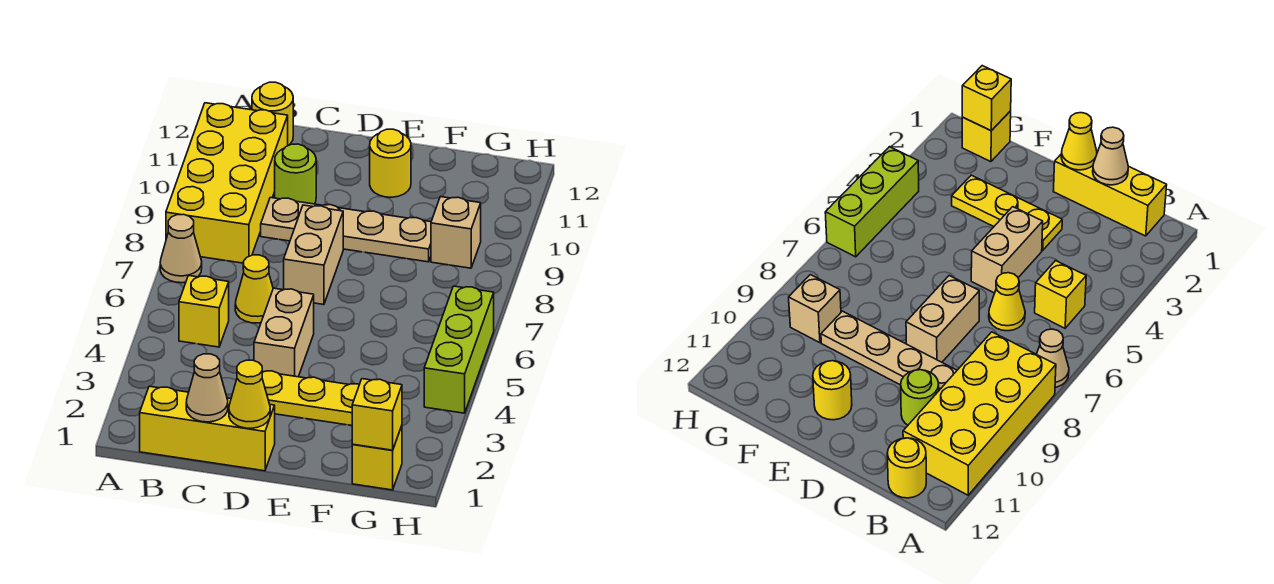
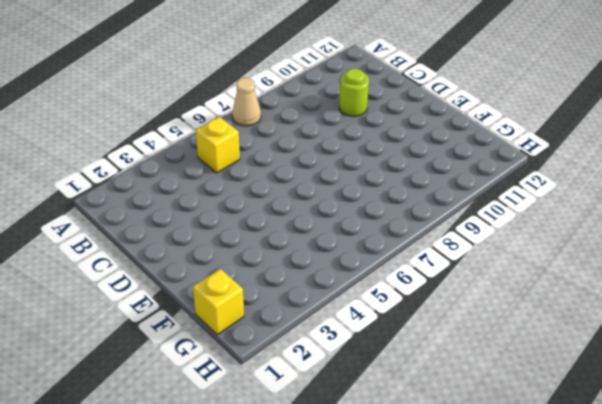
none -> yellow brick A8:B11 level 1
none -> yellow brick B1:D1 level 1
none -> yellow round brick B12 level 1

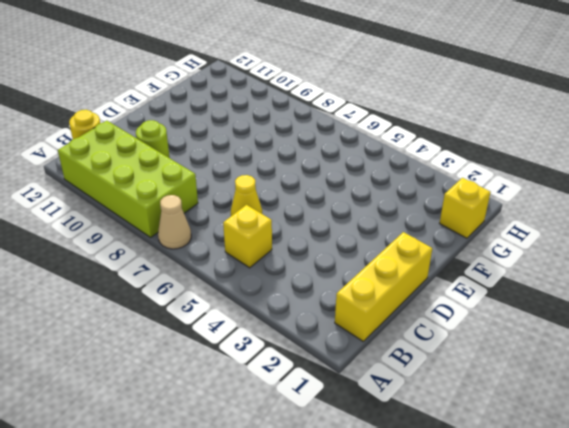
lime brick A8:B11 level 1 -> yellow brick A8:B11 level 1
none -> tan plate C9:F9 level 1
none -> yellow plate D3:F3 level 1
none -> tan brick D4:D5 level 1

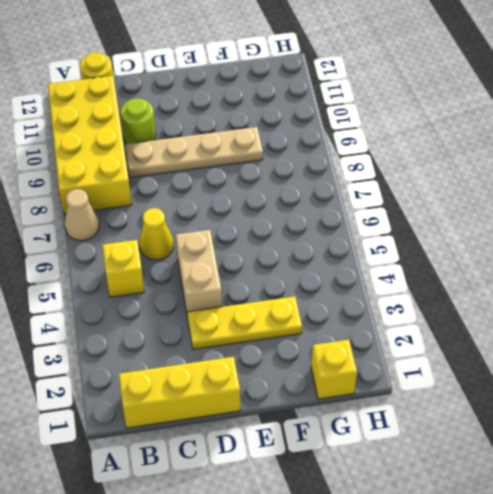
none -> tan brick D7:D8 level 1
none -> yellow round brick E11 level 1
none -> tan brick G9 level 1

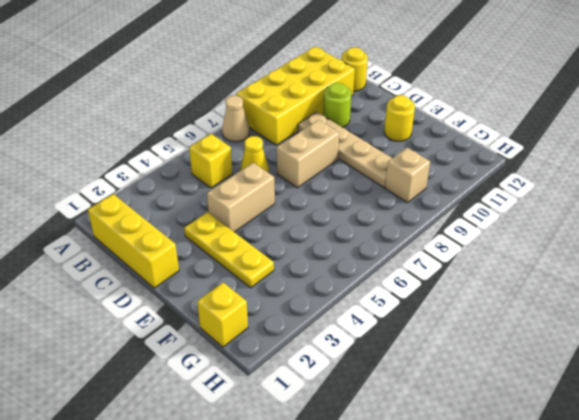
none -> lime brick H4:H6 level 1
none -> tan cone C1 level 2
none -> yellow cone D1 level 2

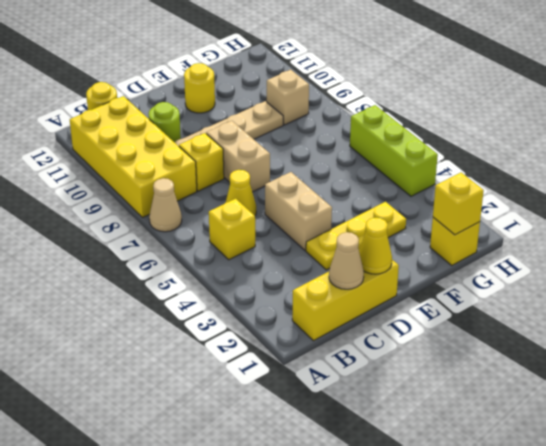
yellow brick C8 level 1 -> none

